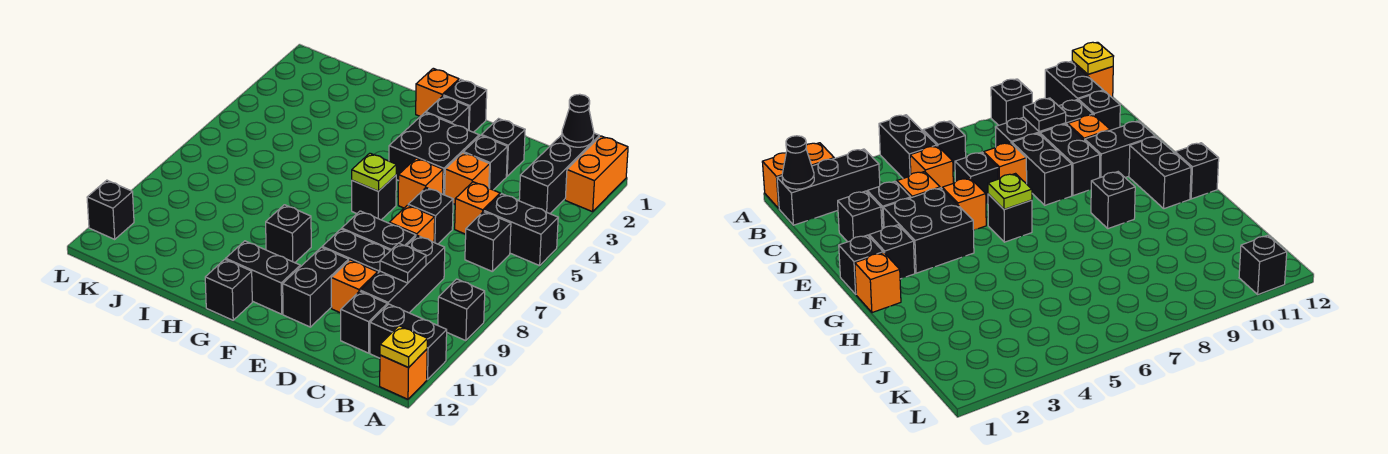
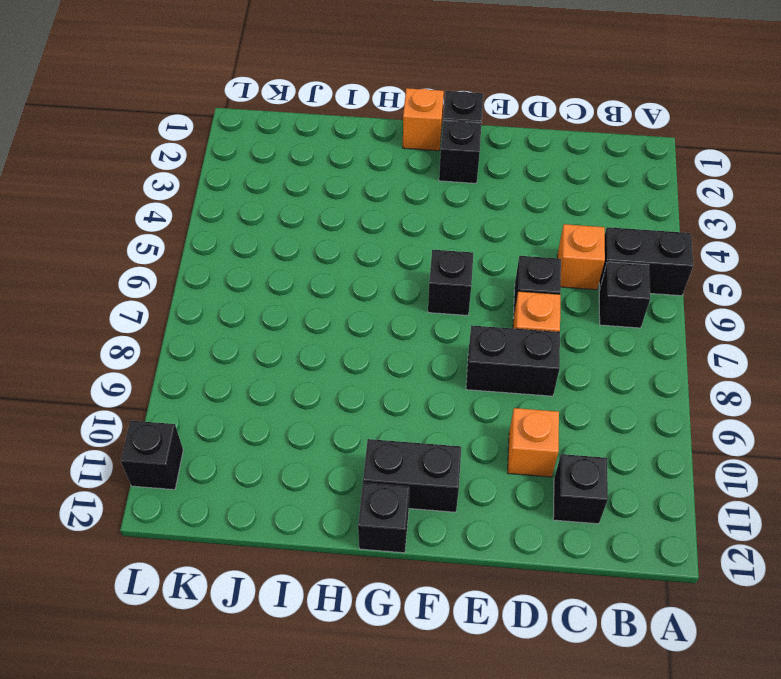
none -> orange brick A1:A2 level 1
none -> black brick A9 level 1
none -> black brick A11:B11 level 1
none -> orange brick A12 level 1

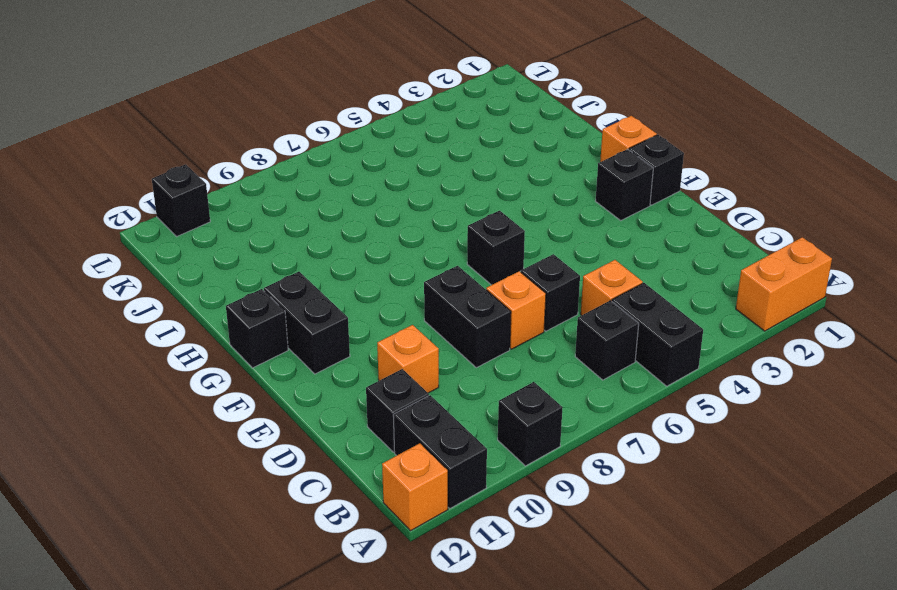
none -> black brick B1:B3 level 1
none -> black brick C8:C10 level 1
none -> black brick D2 level 1
none -> black brick D3 level 1

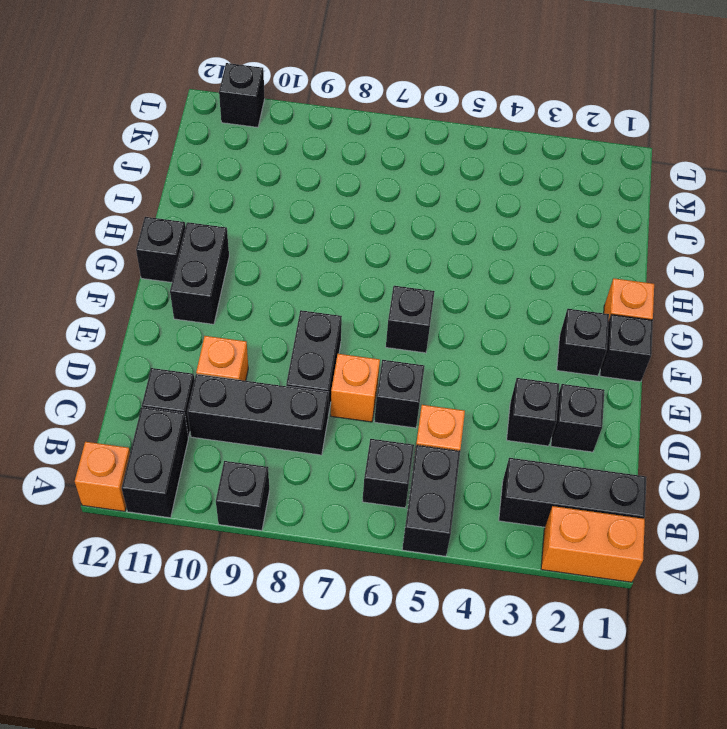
none -> orange brick D4 level 1
none -> black brick D9:E9 level 1
none -> black brick E3:F4 level 1
none -> orange brick E5 level 1

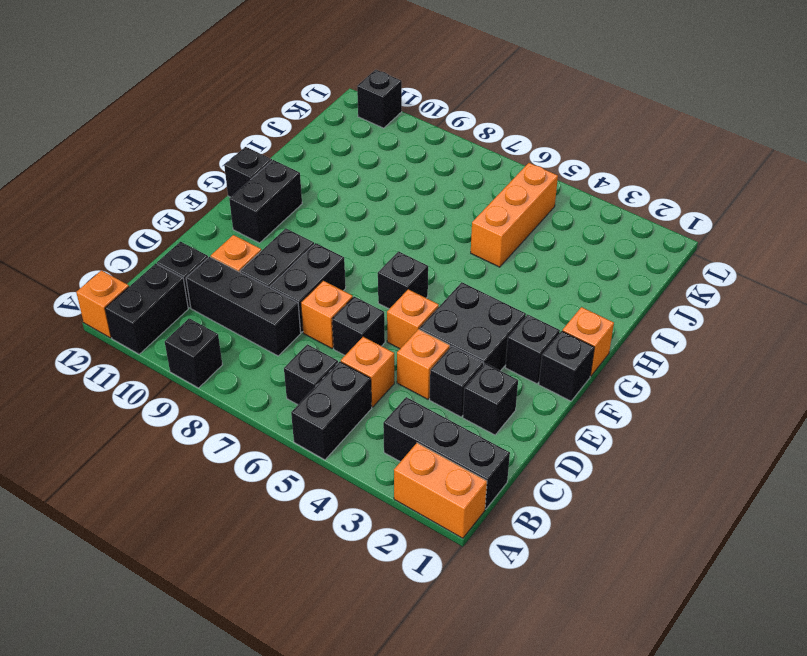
orange brick I5:K5 level 1 -> none
none -> black brick E10:E11 level 1
none -> black brick G9 level 1
none -> yellow plate A12 level 2
none -> black cone B1 level 2

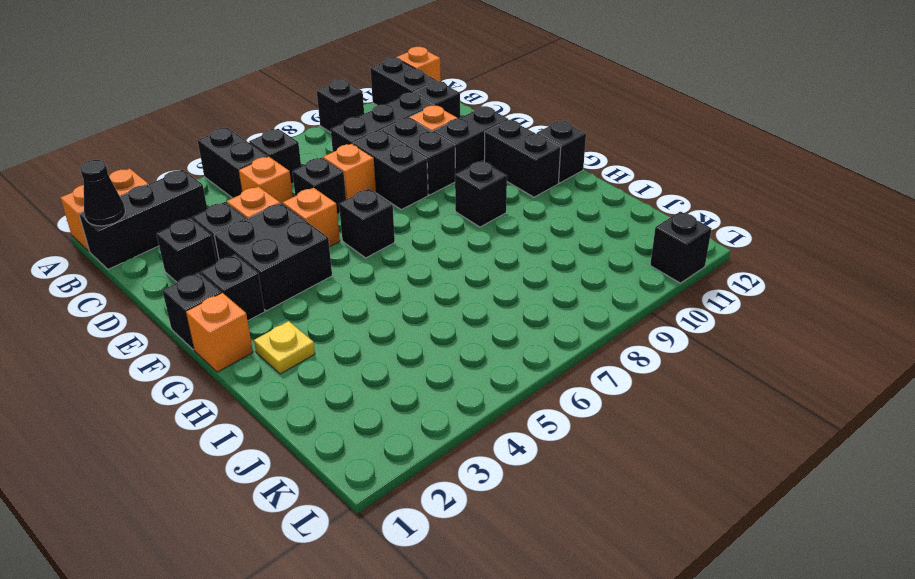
yellow plate H2 level 1 -> yellow plate A12 level 2
none -> black plate C9 level 2
none -> lime plate F6 level 2

